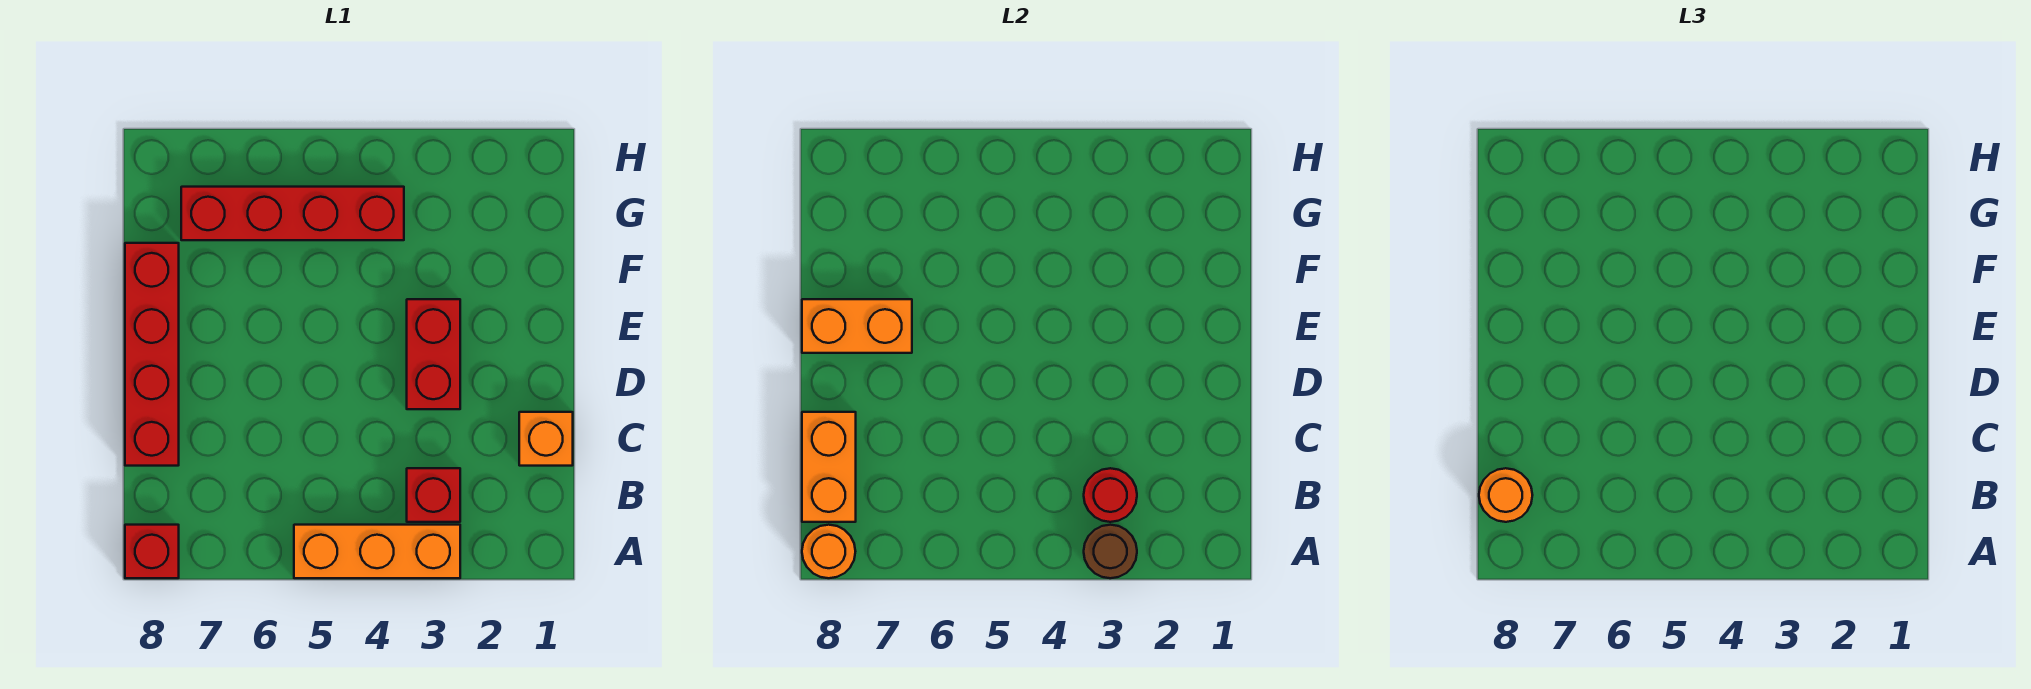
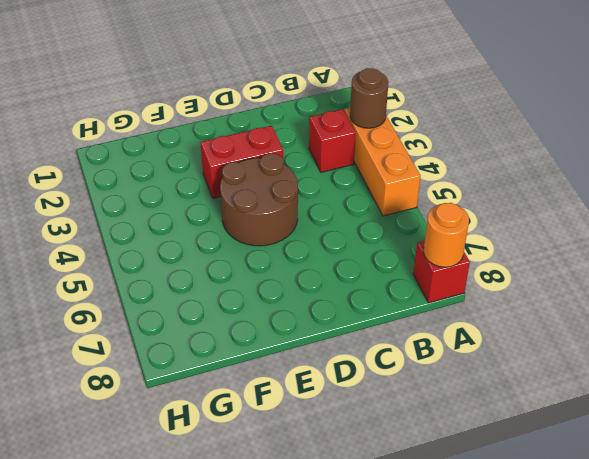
brown round brick D4:E5 level 1 -> none
none -> orange brick C1 level 1
none -> red brick C8:F8 level 1
none -> red brick G4:G7 level 1

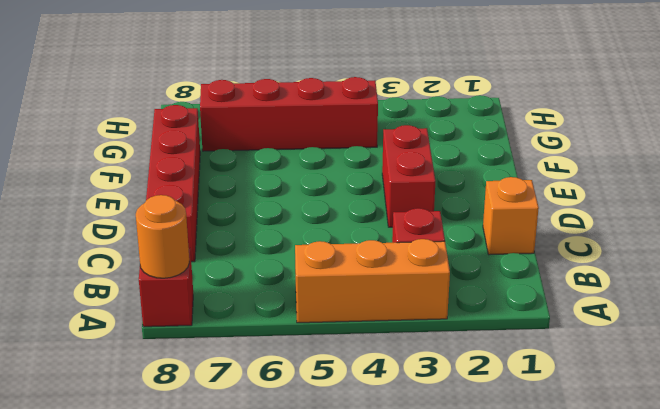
none -> brown round brick A3 level 2
none -> red round brick B3 level 2
none -> orange brick B8:C8 level 2

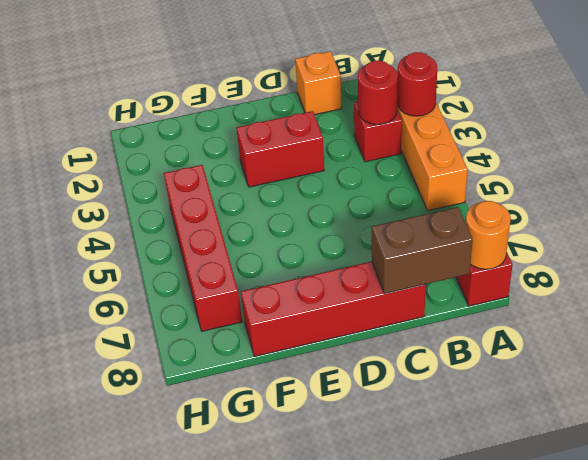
red round brick A3 level 2 -> brown round brick A3 level 2
brown brick B8:C8 level 2 -> orange brick B8:C8 level 2
none -> orange brick E7:E8 level 2
none -> orange round brick B8 level 3

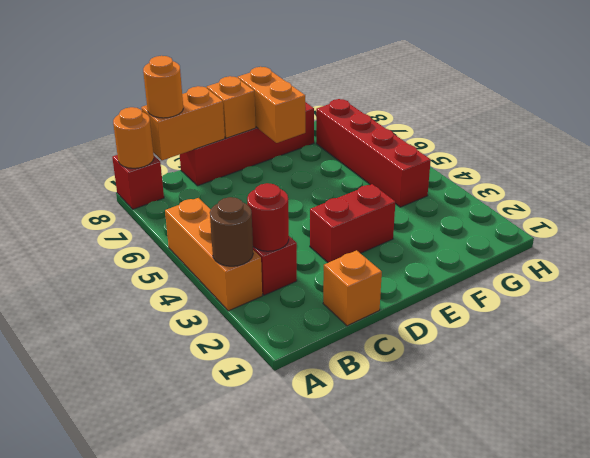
orange brick D8 level 2 -> none

